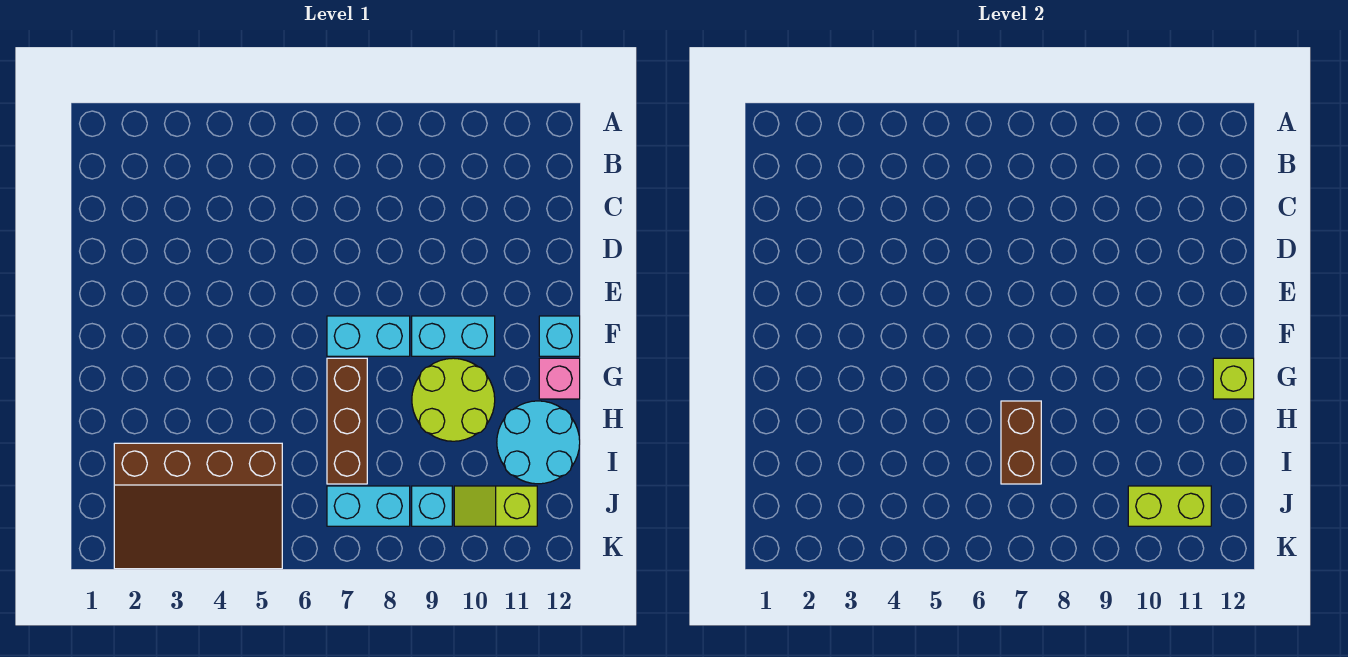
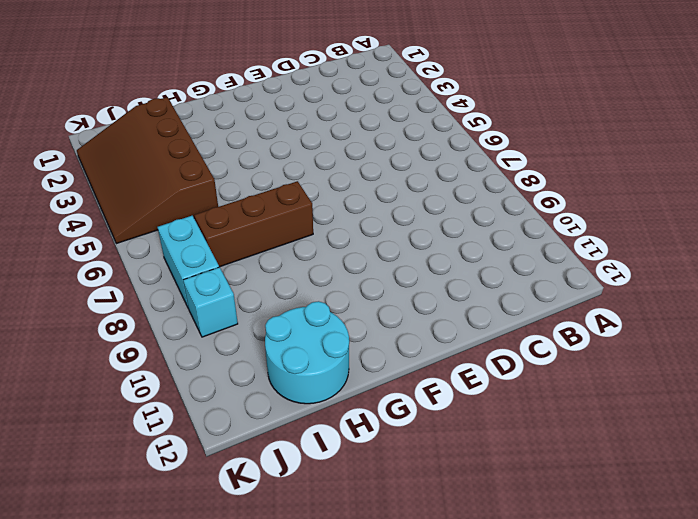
none -> cyan brick F7:F8 level 1
none -> cyan brick F9:F10 level 1
none -> cyan brick F12 level 1

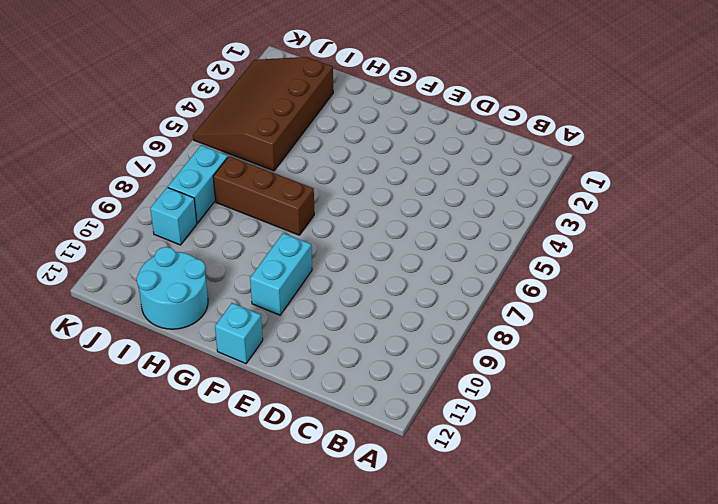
none -> cyan brick F7:F8 level 1
none -> lime round brick G9:H10 level 1
none -> pink brick G12 level 1

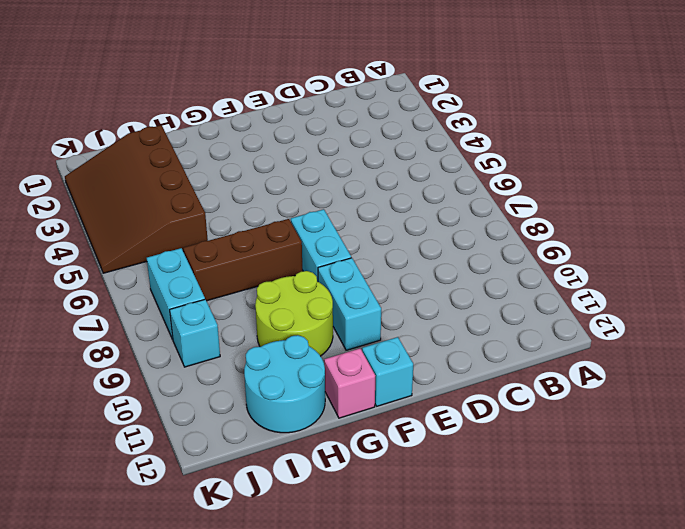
none -> lime slope J10:J11 level 1 top 11
none -> lime brick G12 level 2
none -> brown brick H7:I7 level 2

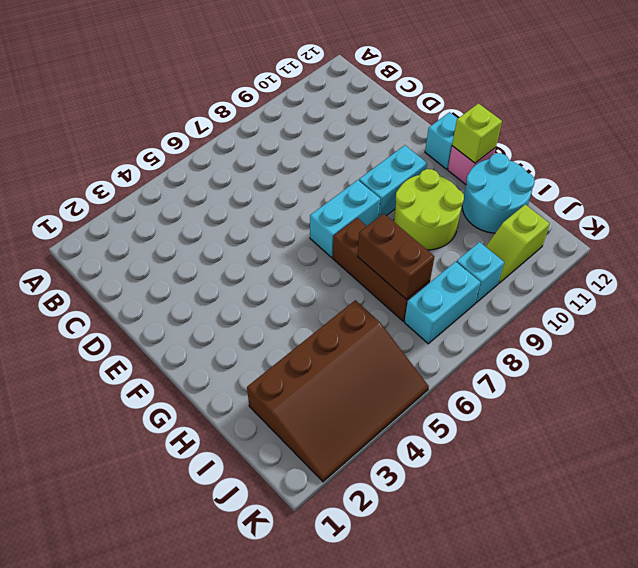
none -> lime brick J10:J11 level 2

